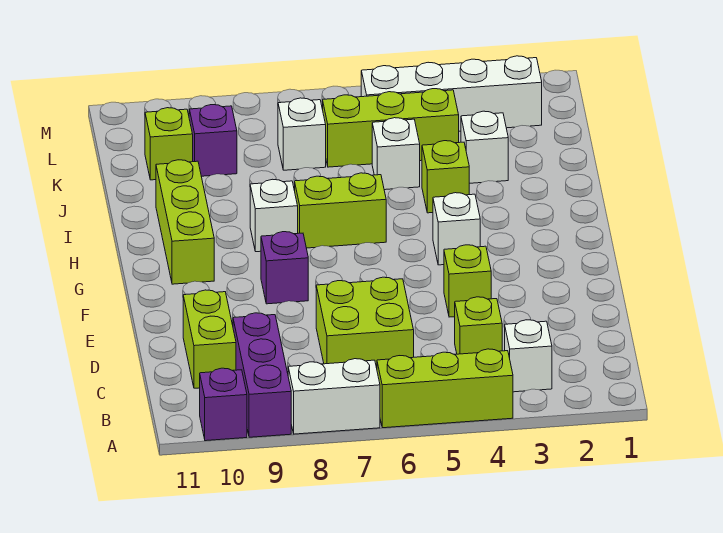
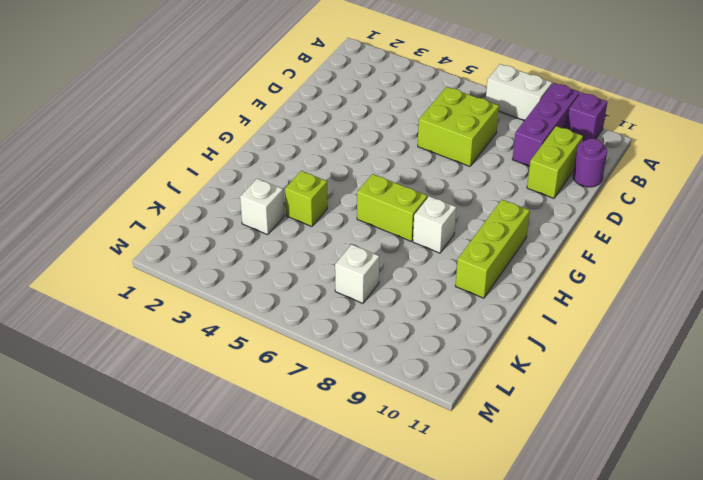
purple round brick C11 level 1 -> none
none -> lime brick A4:A6 level 1
none -> white brick B3 level 1
none -> lime brick C4 level 1

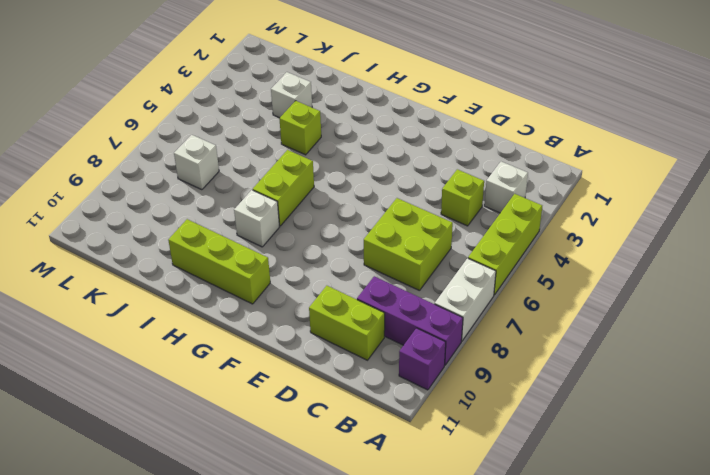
none -> lime brick E4 level 1
none -> purple brick F8 level 1
none -> white brick G4 level 1

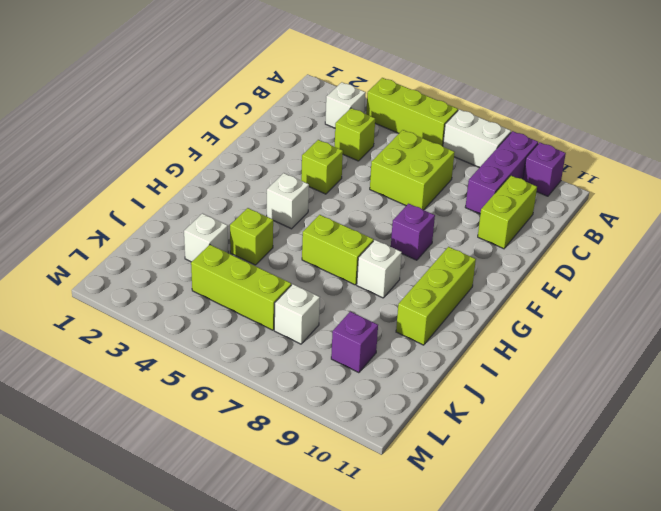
none -> white brick J5 level 1
none -> lime brick K10 level 1
none -> white brick L2:L5 level 1

